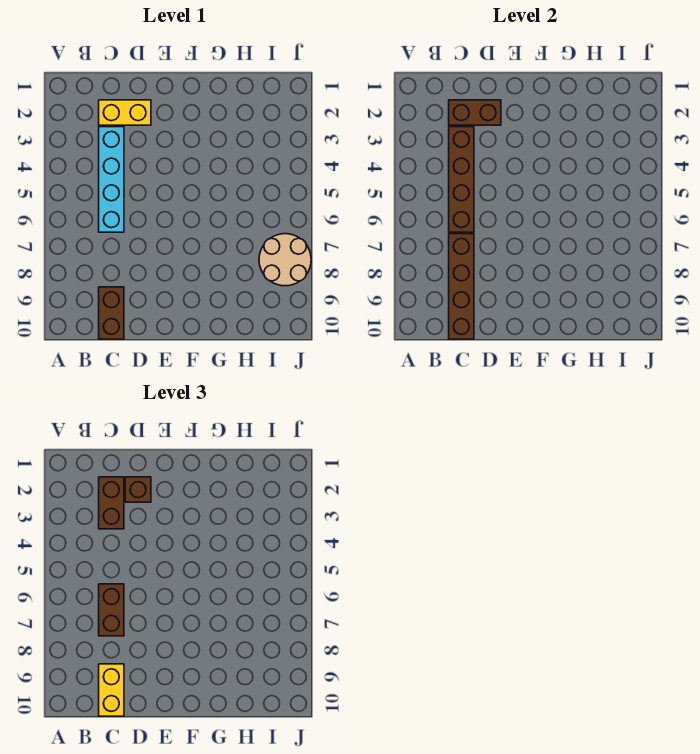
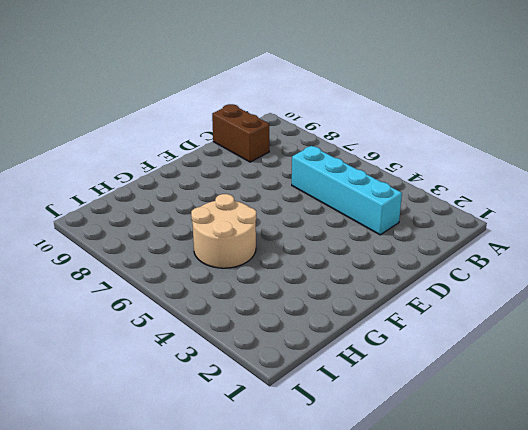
tan round brick G5:H6 level 1 -> tan round brick I7:J8 level 1
none -> yellow brick C2:D2 level 1
none -> brown brick C2:D2 level 2

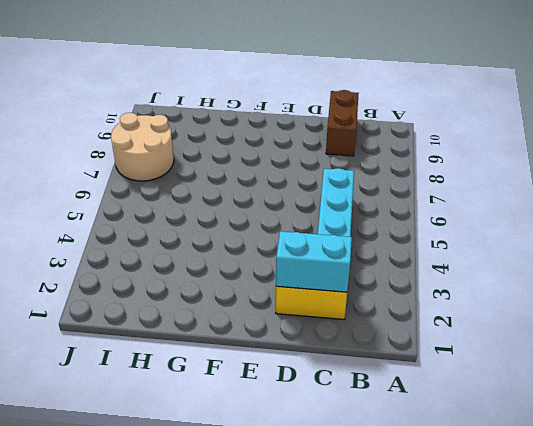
cyan brick C2:D2 level 2 -> brown brick C2:D2 level 2
none -> brown brick C3:C6 level 2
none -> brown brick C7:C10 level 2

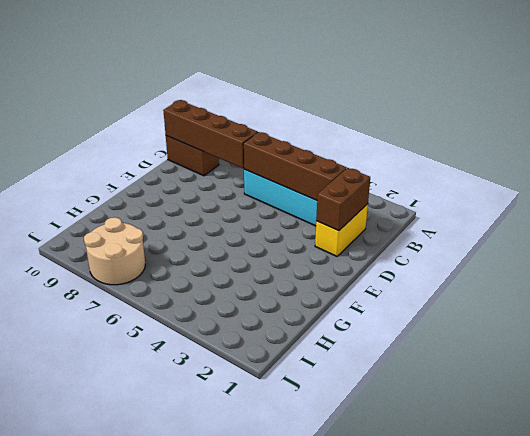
none -> brown brick C2:C3 level 3
none -> brown brick C6:C7 level 3

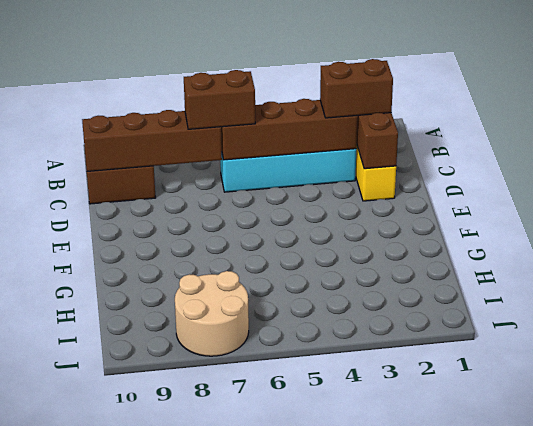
none -> yellow brick C9:C10 level 3
none -> brown brick D2 level 3

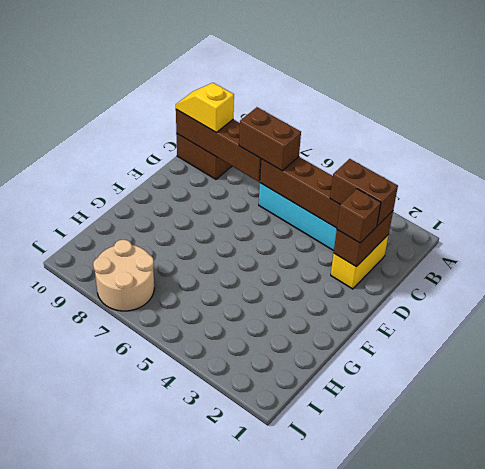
yellow slope C9:C10 level 3 top 9 -> yellow brick C9:C10 level 3

